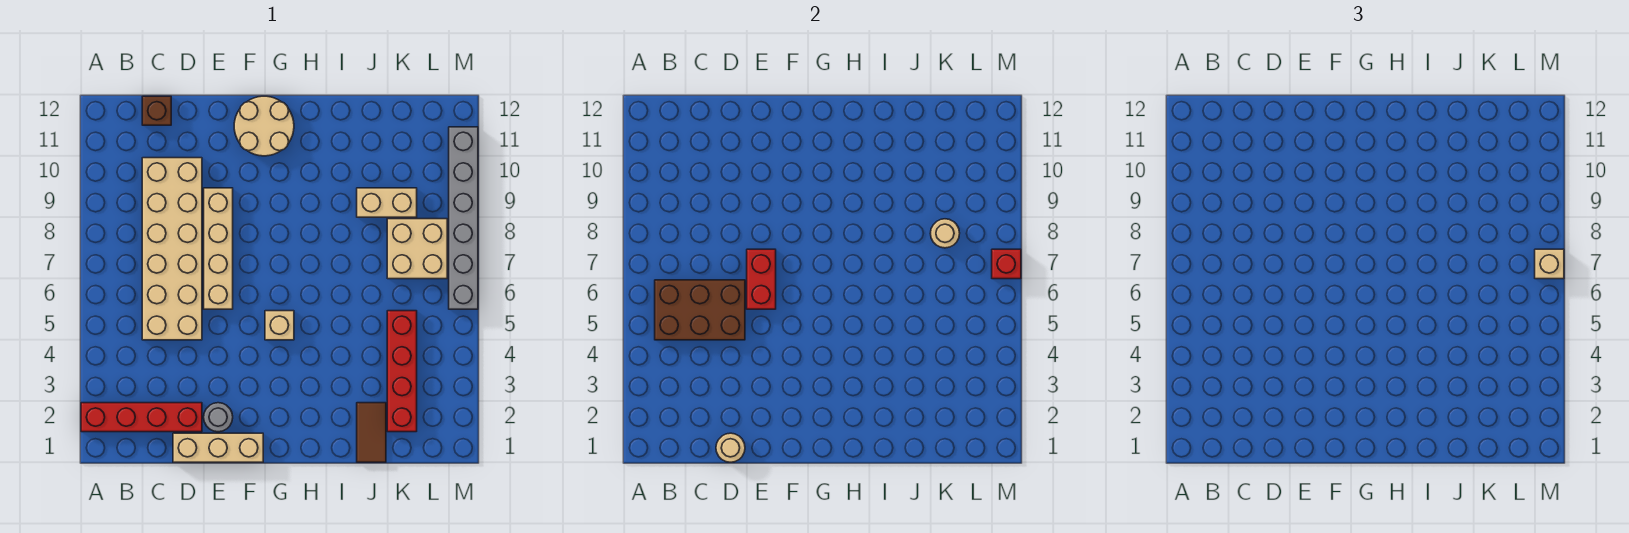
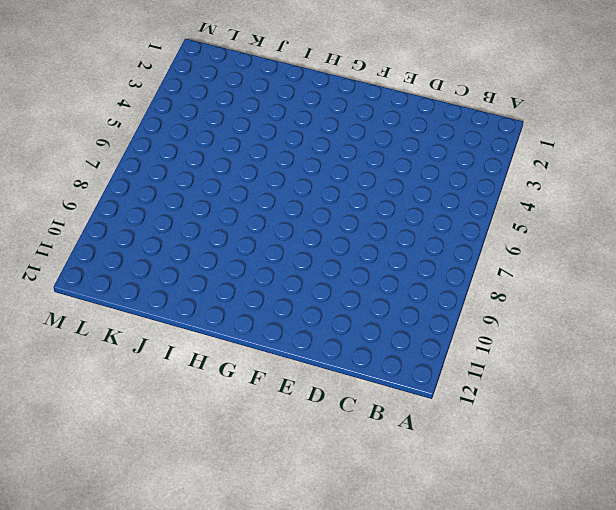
none -> red brick A2:D2 level 1
none -> tan brick C5:D10 level 1
none -> brown brick C12 level 1

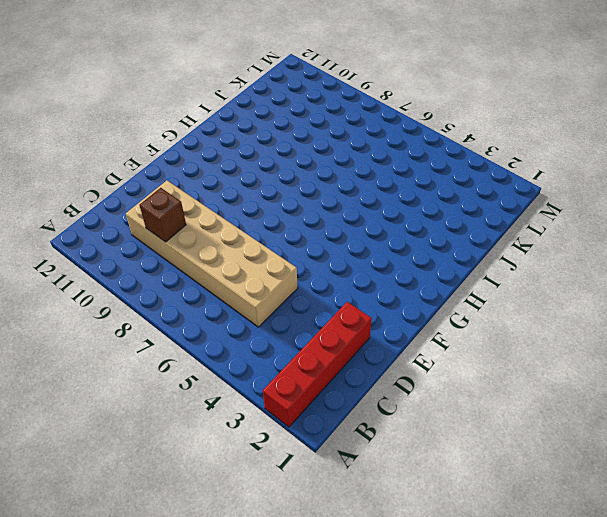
brown brick C9 level 2 -> brown brick C12 level 1
none -> tan brick D1:F1 level 1
none -> grey round brick E2 level 1
none -> tan brick E6:E9 level 1

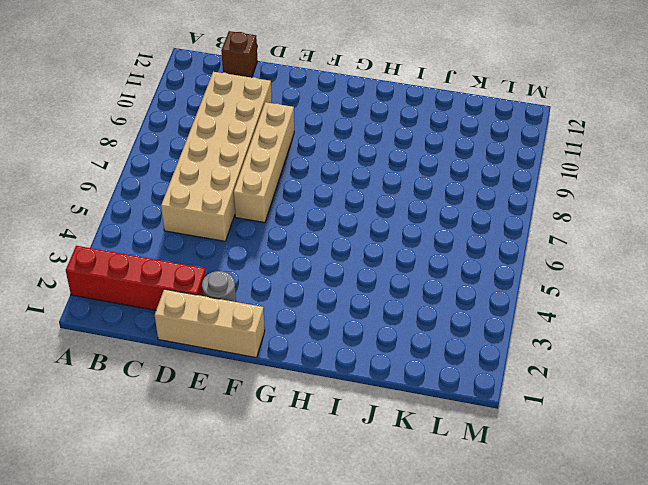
none -> tan round brick F11:G12 level 1
none -> tan brick G5 level 1
none -> brown tile J1:J2 level 1

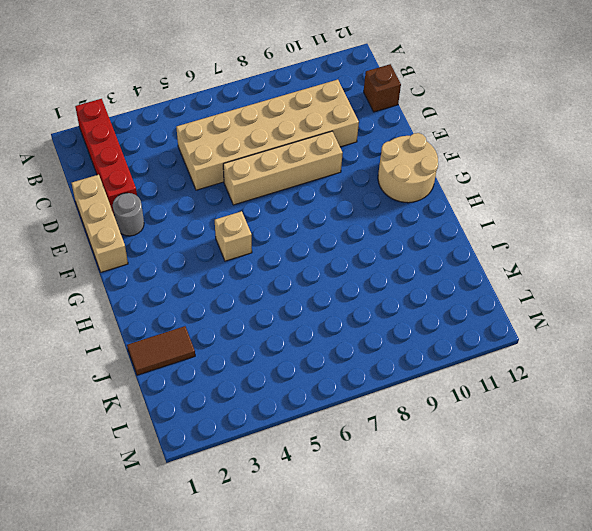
none -> tan brick J9:K9 level 1
none -> red brick K2:K5 level 1
none -> tan brick K7:L8 level 1

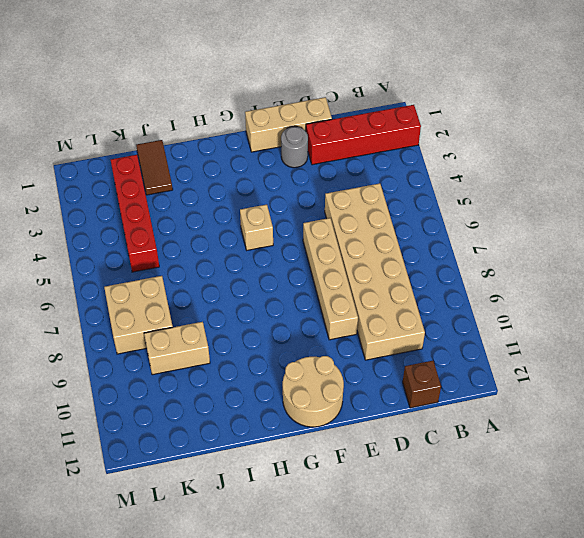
none -> grey brick M6:M11 level 1
none -> brown brick B5:D6 level 2
none -> tan round brick D1 level 2

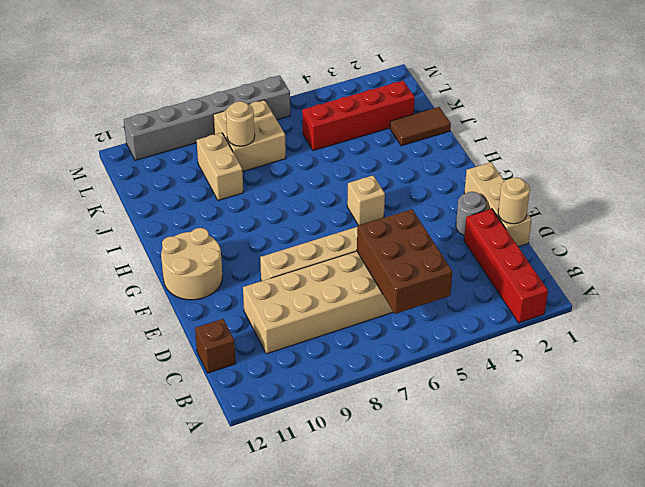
none -> red brick E6:E7 level 2
none -> red brick M7 level 2
none -> tan brick M7 level 3

